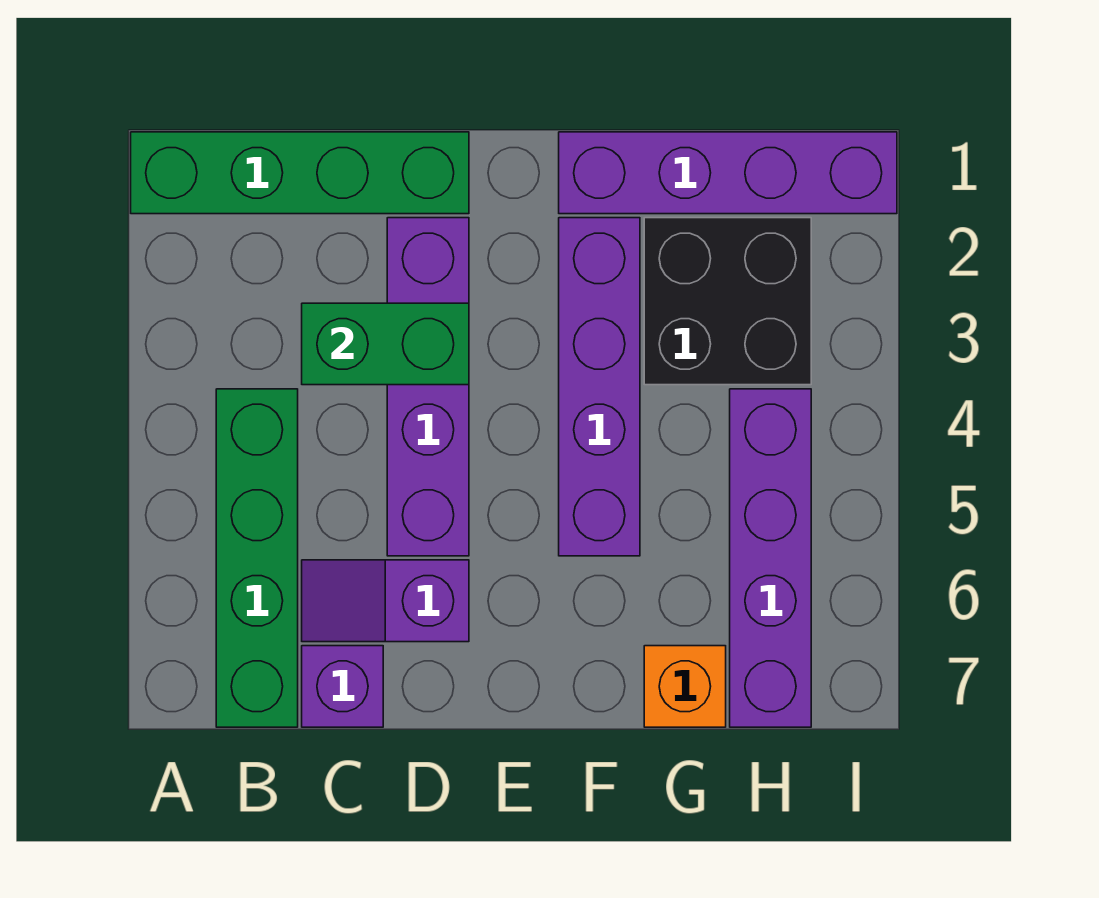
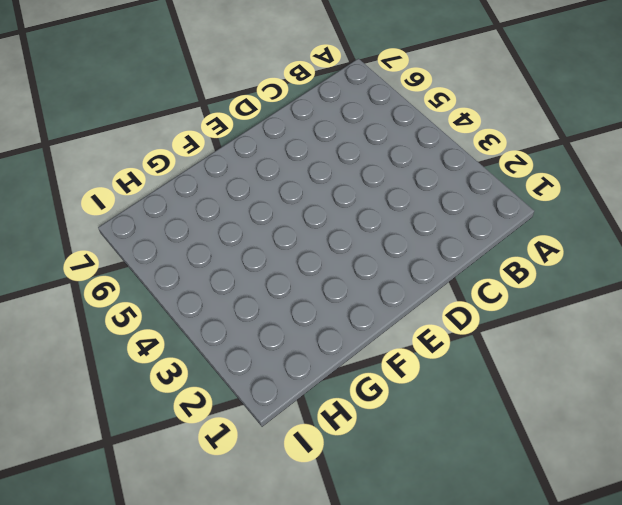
none -> green brick A1:D1 level 1
none -> green brick B4:B7 level 1

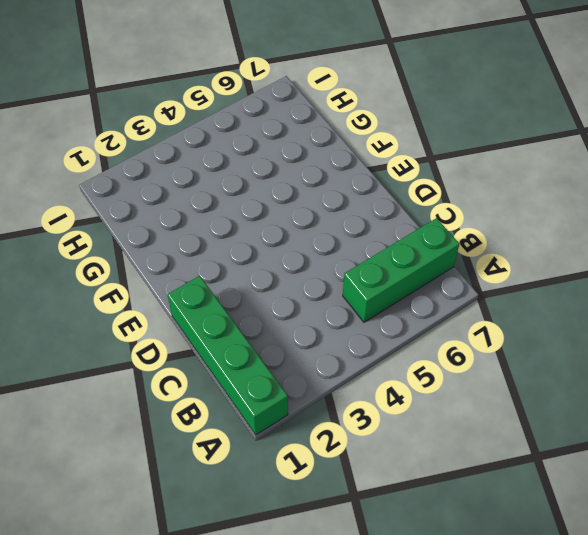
green brick B5:B7 level 1 -> green brick B4:B7 level 1
none -> purple slope C6:D6 level 1 top D
none -> purple brick C7 level 1

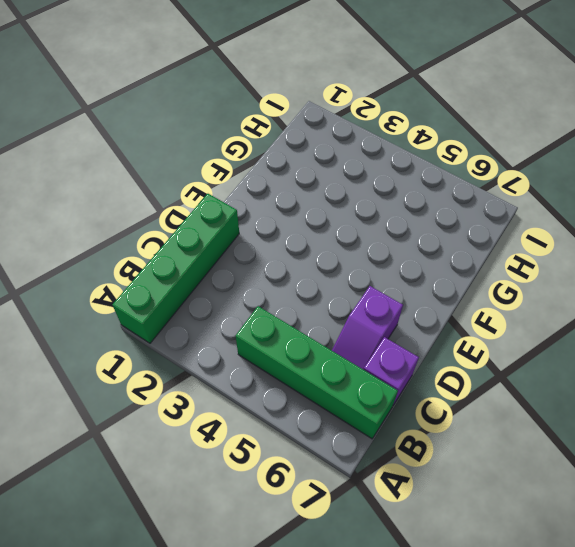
none -> purple brick D2:D5 level 1
none -> purple brick F1:I1 level 1

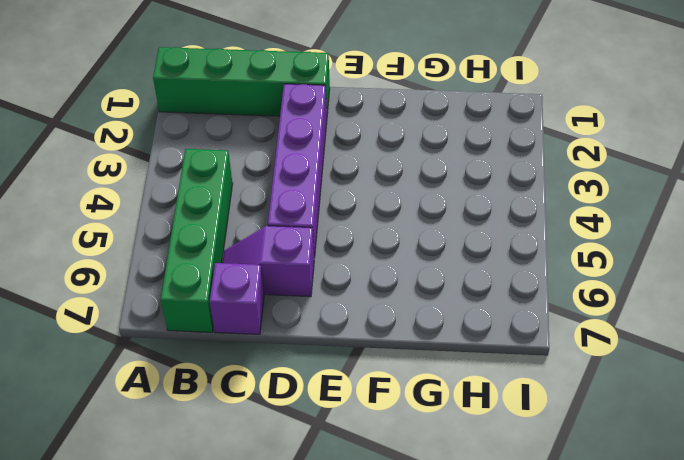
none -> purple brick F1:I1 level 1
none -> purple brick F2:F5 level 1

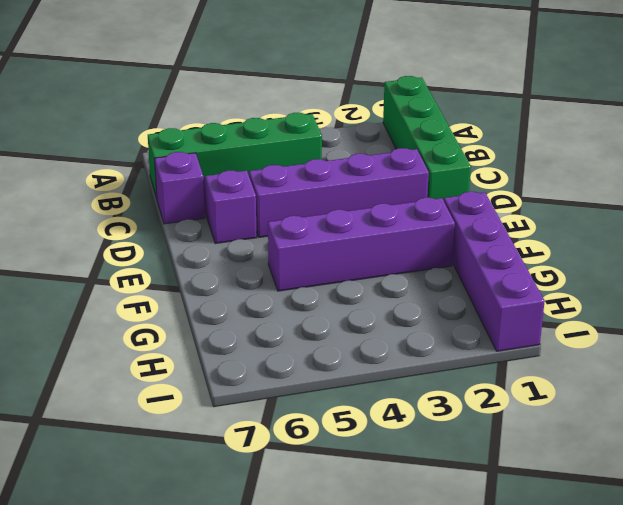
none -> black brick G2:H3 level 1
none -> orange brick G7 level 1

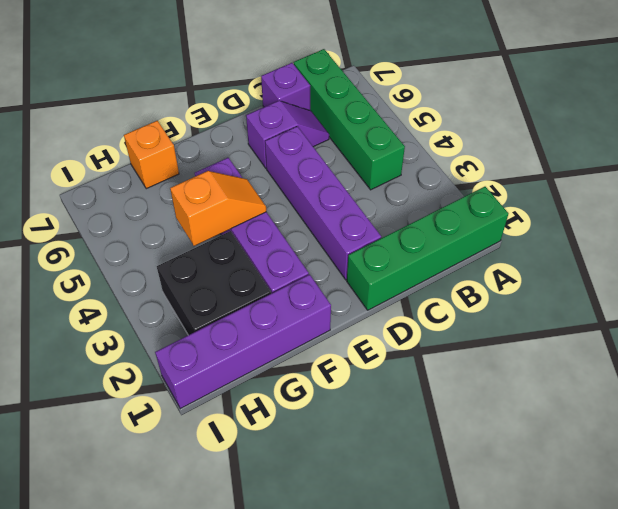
orange slope F4:G4 level 2 top G -> none
none -> purple brick H4:H7 level 1
none -> green brick C3:D3 level 2

